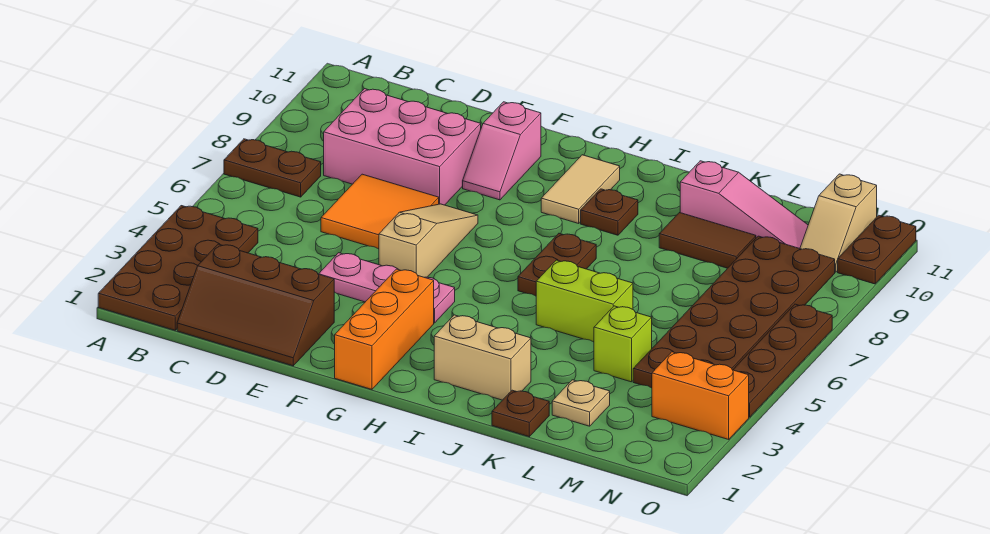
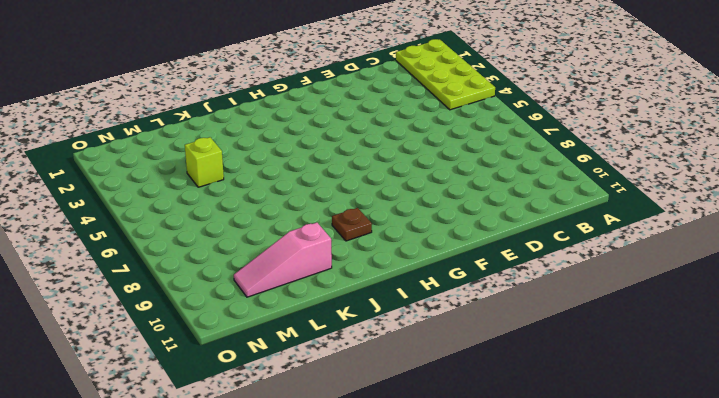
lime plate A1:B4 level 1 -> brown plate A1:B4 level 1
none -> brown plate A7:B7 level 1
none -> brown slope C1:E2 level 1 top 2
none -> pink brick C8:E9 level 1

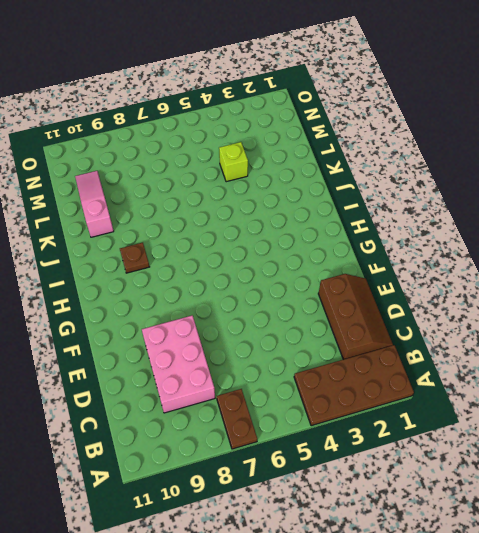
none -> orange tile D6:E7 level 1
none -> pink plate E4:G4 level 1
none -> tan slope F5:F7 level 1 top 5

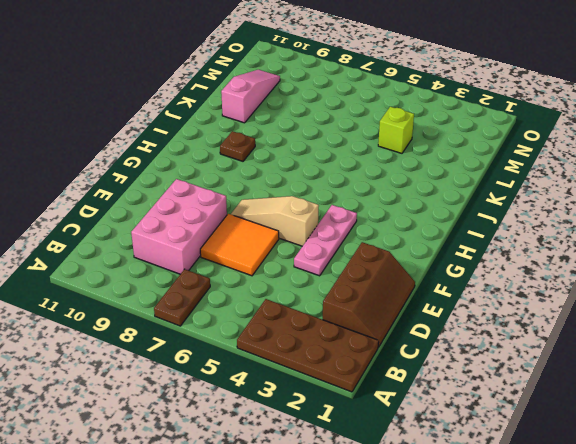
none -> pink slope F9:F10 level 1 top 10
none -> orange brick G1:G3 level 1
none -> tan tile H9:H10 level 1

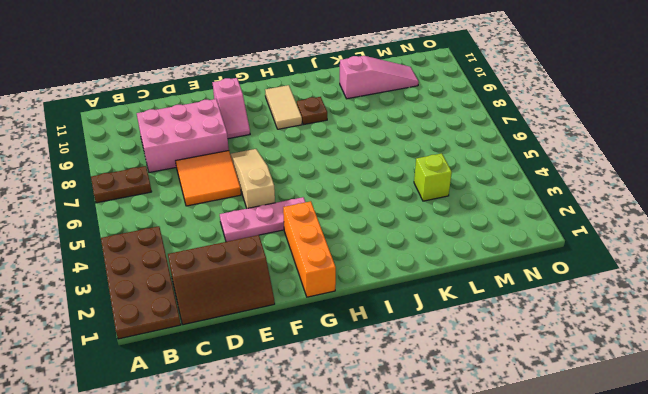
none -> tan brick I2:J2 level 1
none -> brown plate I6:I7 level 1
none -> lime brick J5:K5 level 1

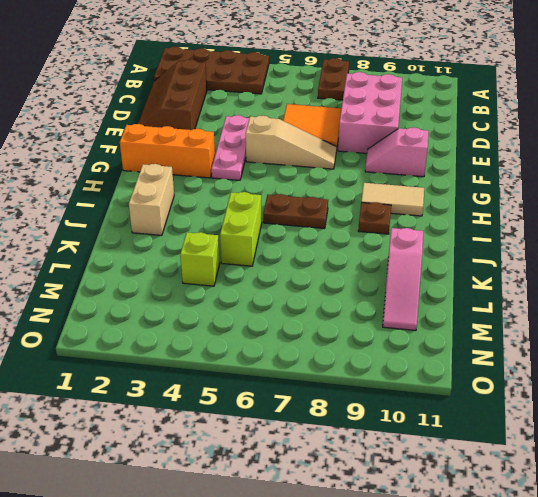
none -> brown plate K1 level 1
none -> brown tile K9:L9 level 1
none -> tan plate L2 level 1

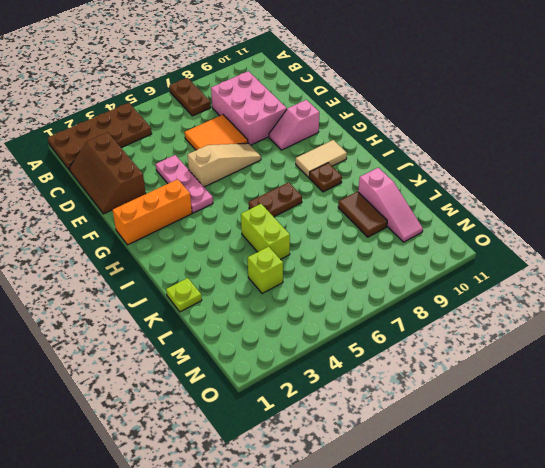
lime plate K1 level 1 -> brown plate K1 level 1
none -> tan brick I2:J2 level 1
none -> tan plate L2 level 1
none -> brown plate M4:N9 level 1

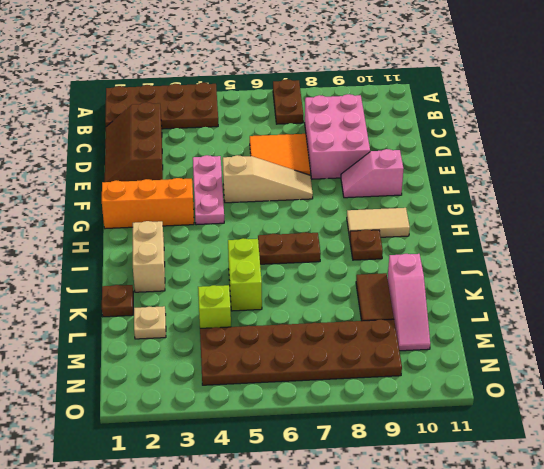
none -> orange brick N3:O3 level 1
none -> tan slope N10:N11 level 1 top 11
none -> brown plate O4:O7 level 1

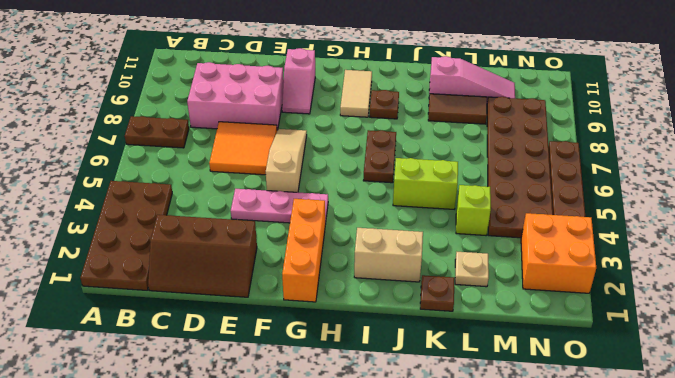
orange brick N2:O3 level 1 -> orange brick N3:O3 level 1
none -> tan slope N10:N11 level 1 top 11
none -> brown plate O10:O11 level 1

